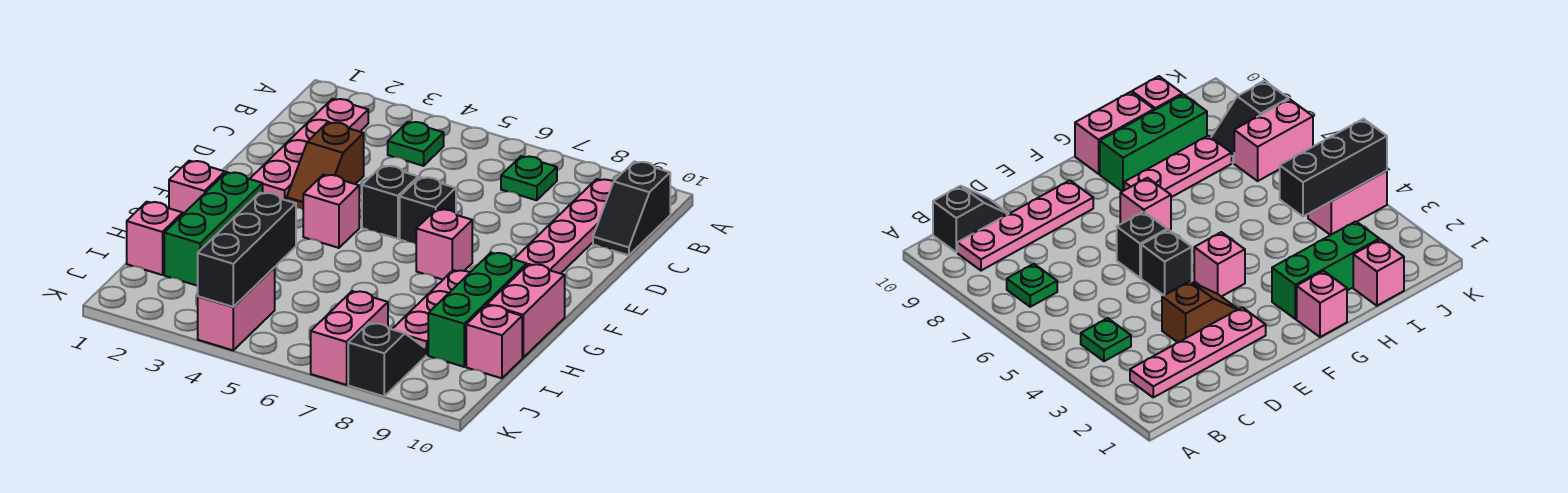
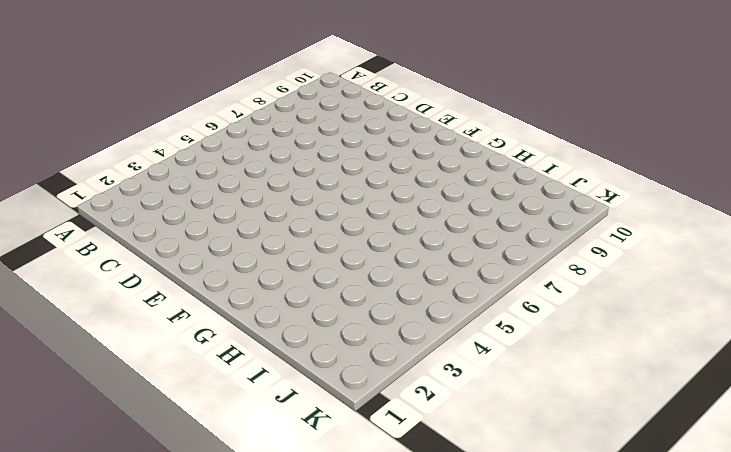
none -> pink plate B2:E2 level 1
none -> green plate B4 level 1
none -> green plate B7 level 1

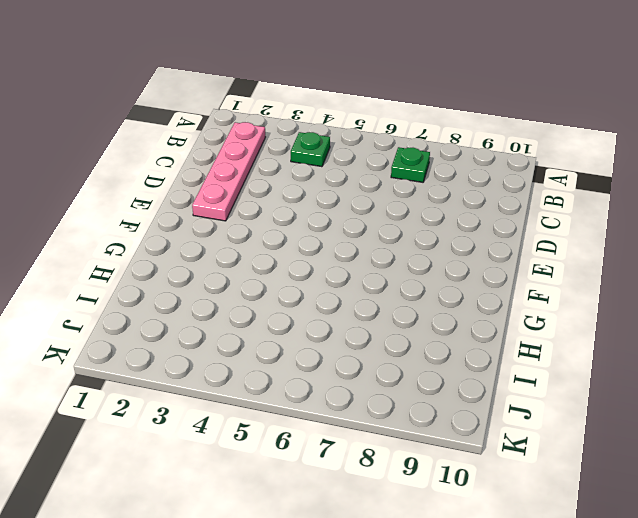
none -> pink plate B9:E9 level 1
none -> black slope B10:C10 level 1 top B
none -> brown slope D3:E3 level 1 top D

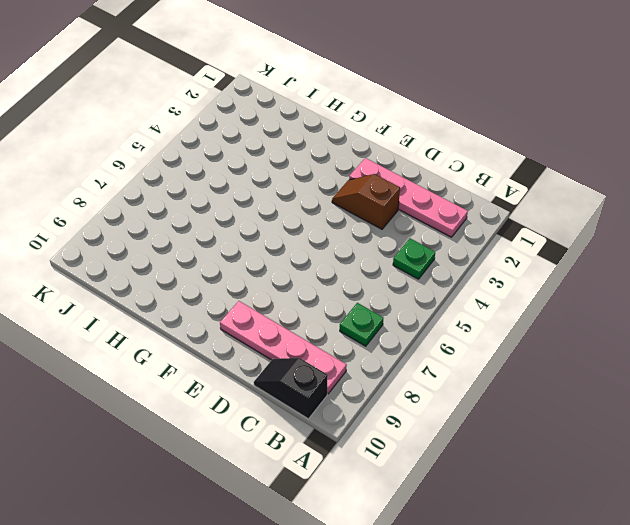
none -> black brick E5 level 1
none -> black brick E6 level 1
none -> pink brick F4 level 1

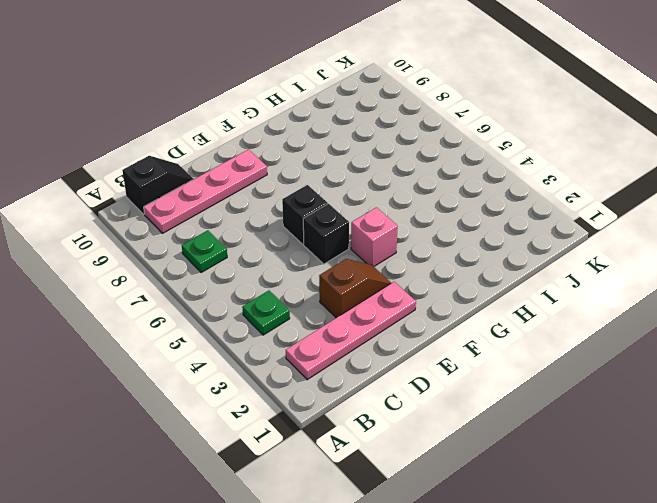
none -> pink brick F7 level 1
none -> pink brick G1 level 1
none -> green brick G2:I2 level 1

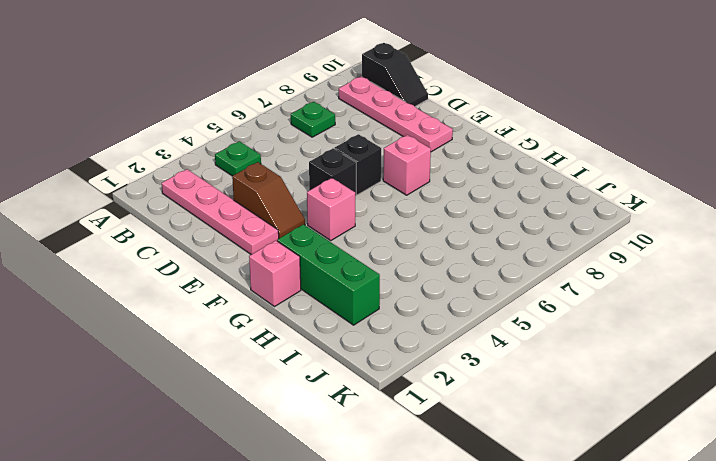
none -> pink plate G8:I8 level 1
none -> green brick G9:I9 level 1
none -> pink brick G10:H10 level 1

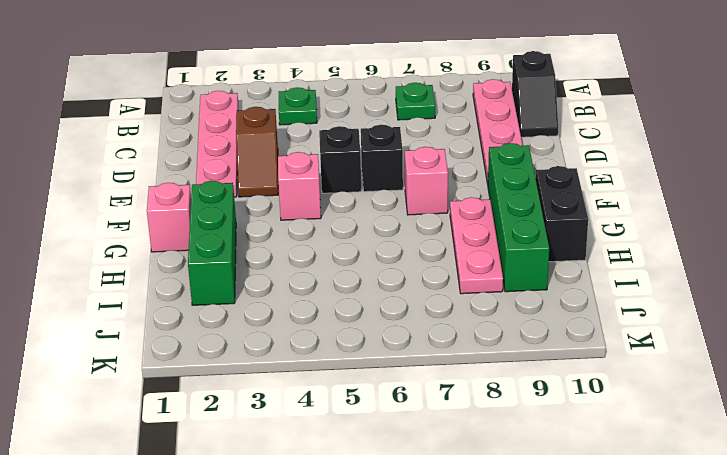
green brick F9:I9 level 1 -> green brick G9:I9 level 1
black brick G10:H10 level 1 -> pink brick G10:H10 level 1
none -> pink brick I1 level 1
none -> pink brick I10 level 1
none -> pink brick J4:K4 level 1

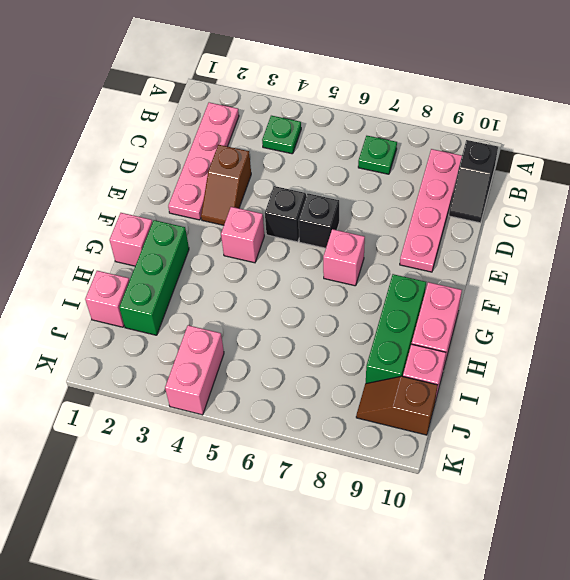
brown slope J9:J10 level 1 top 10 -> none
none -> pink plate G8:I8 level 1
none -> pink brick J7:K7 level 1
none -> black slope J8:K8 level 1 top K

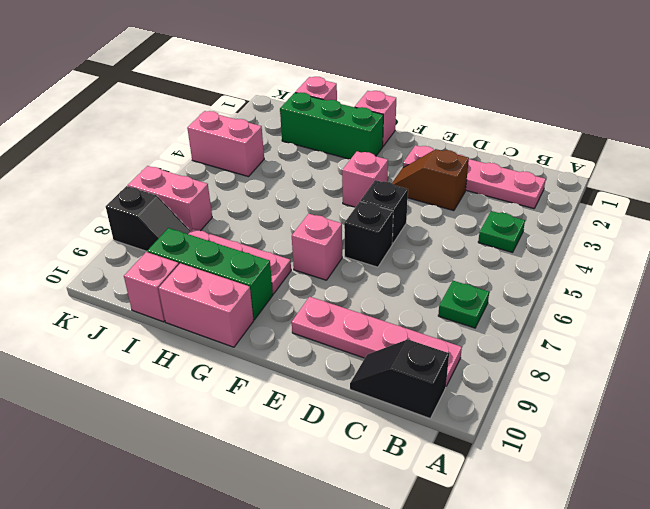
none -> black brick I4:K4 level 2

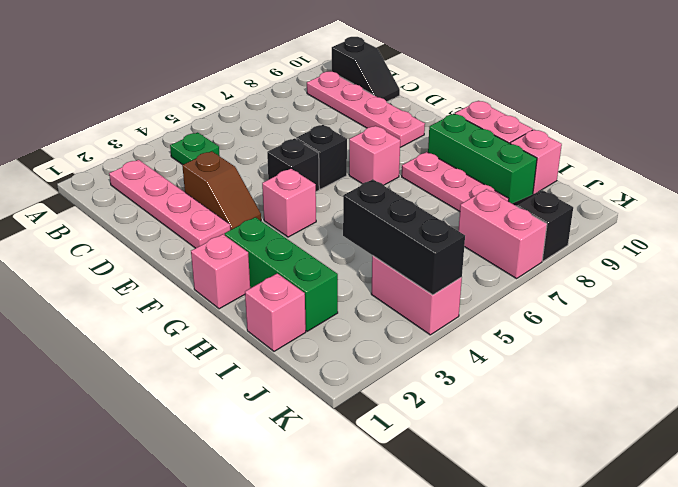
none -> green plate B7 level 1

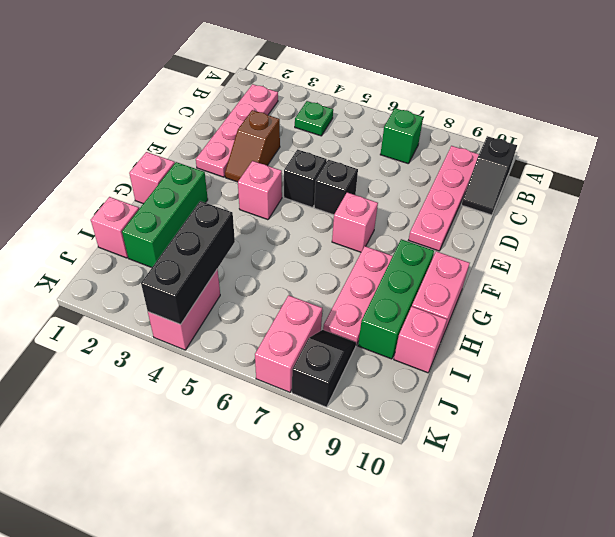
green brick B7 level 1 -> green plate B7 level 1

